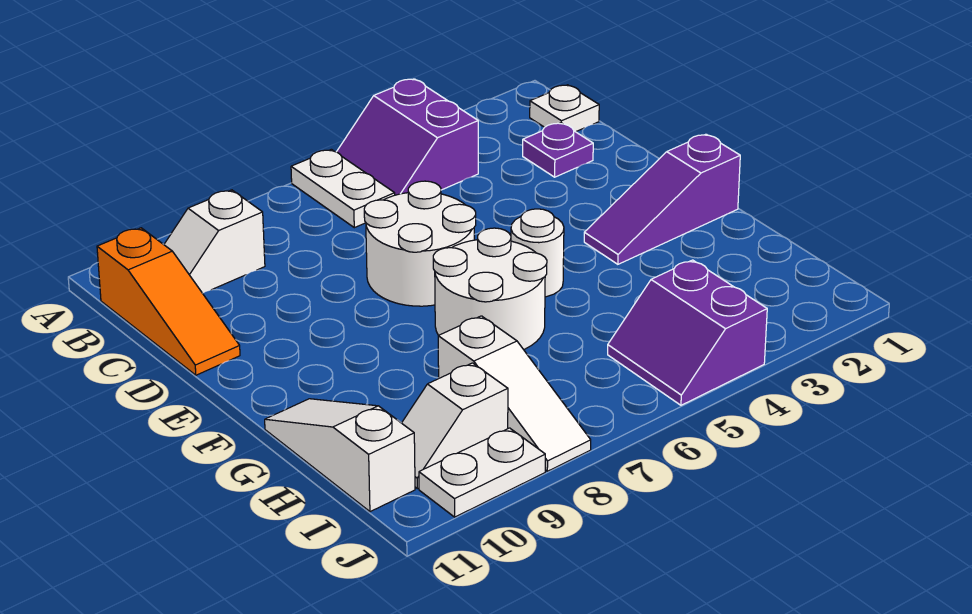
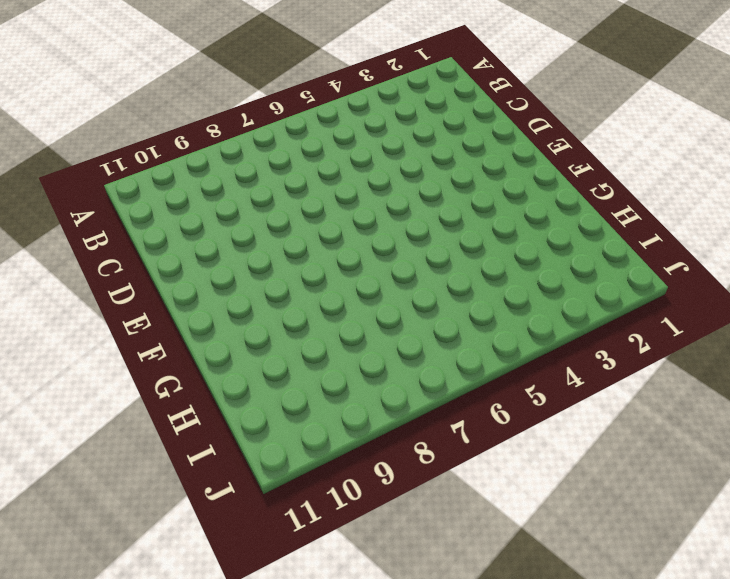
none -> purple slope A4:B5 level 1 top 4
none -> white plate A6:B6 level 1
none -> white plate B1 level 1

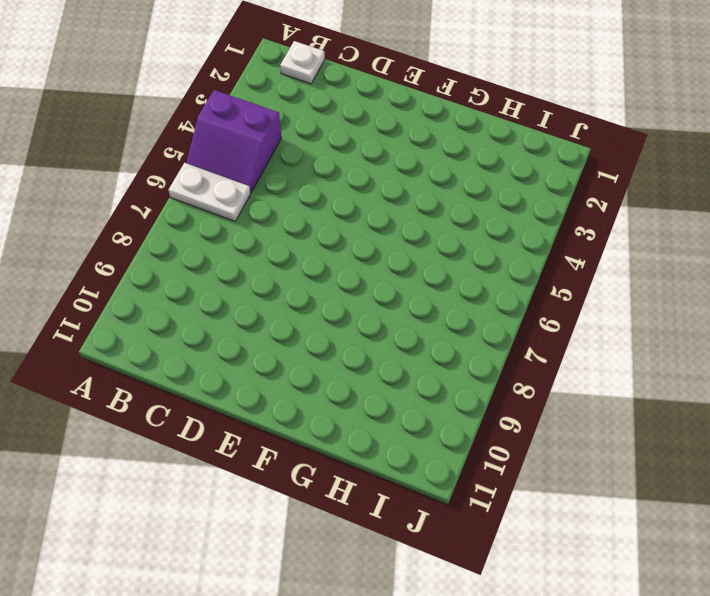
none -> white slope B9:B10 level 1 top 9
none -> orange slope B11:D11 level 1 top B
none -> purple plate C2 level 1

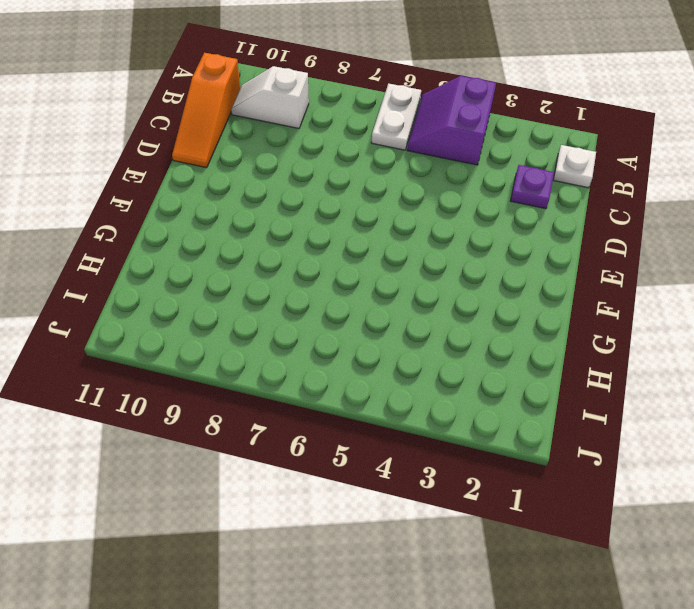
none -> white round brick D6:E7 level 1
none -> purple slope F1:F3 level 1 top 1
none -> white round brick F5 level 1

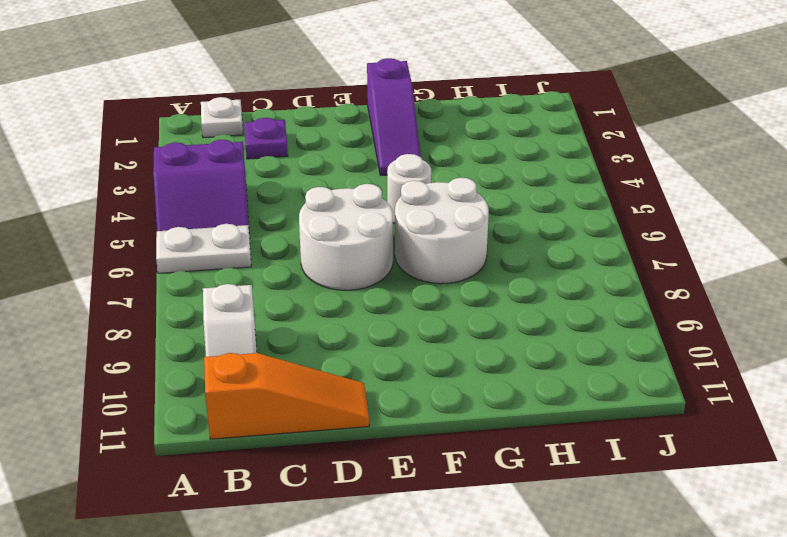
none -> white slope G11:I11 level 1 top I
none -> white slope H8:J8 level 1 top H
none -> purple slope I4:J5 level 1 top 4

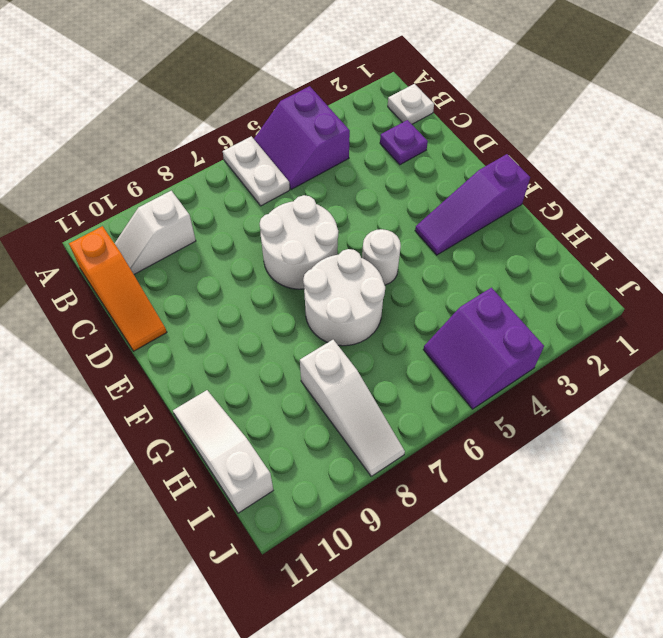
none -> white slope I9:I10 level 1 top 9
none -> white plate J9:J10 level 1

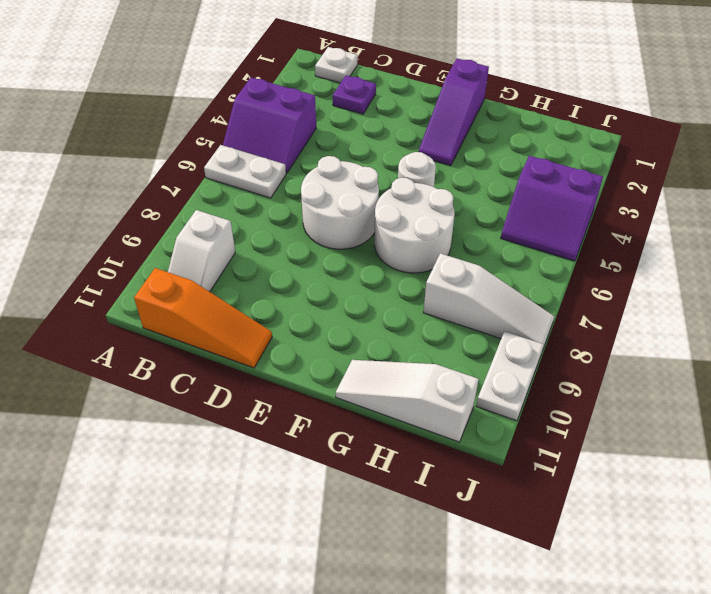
none -> white slope I9:I10 level 1 top 9

